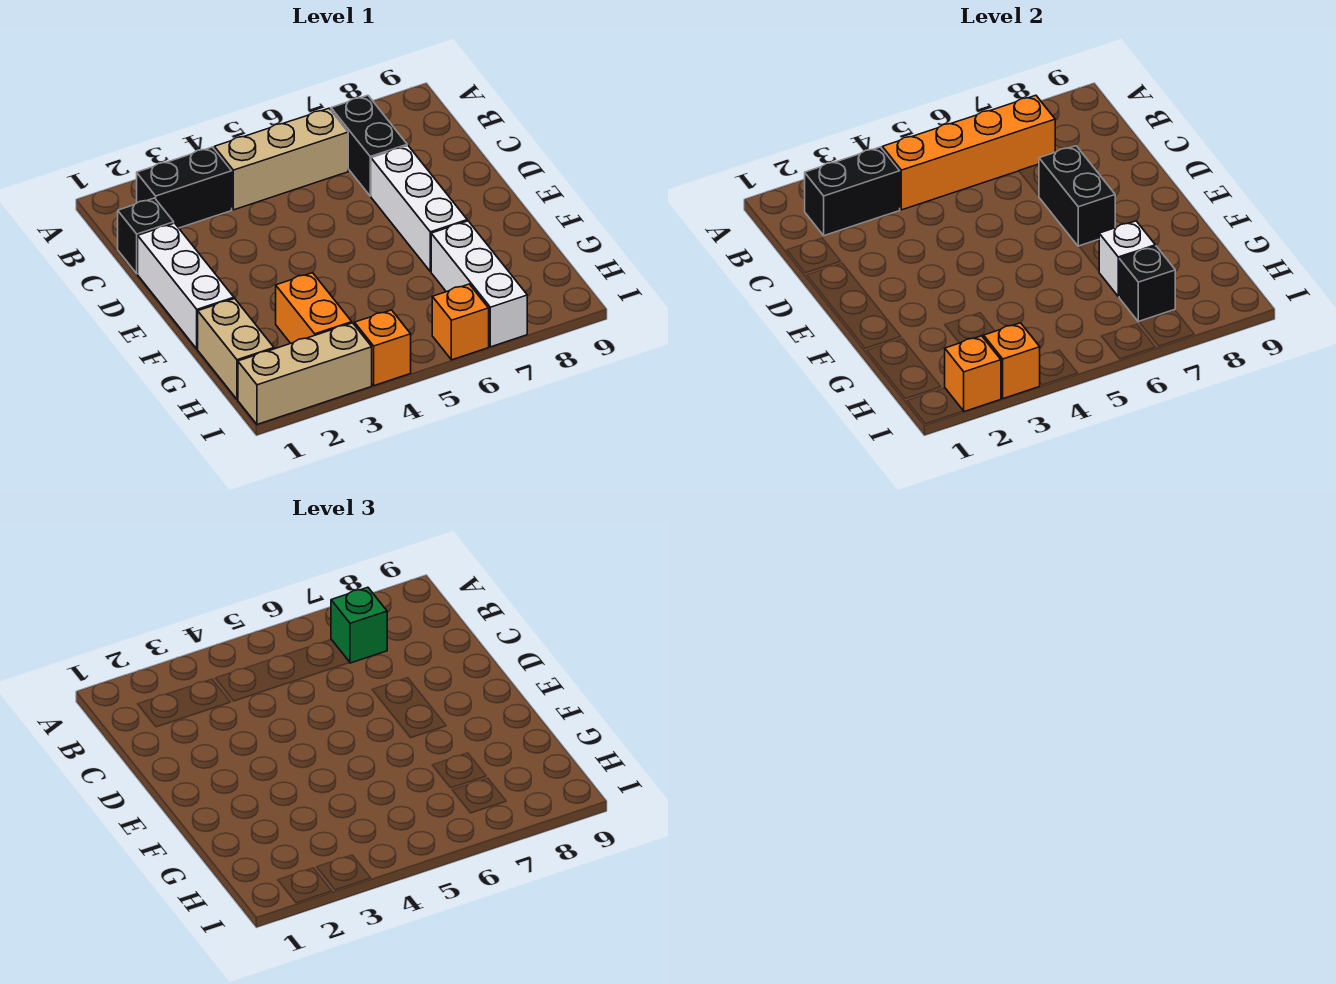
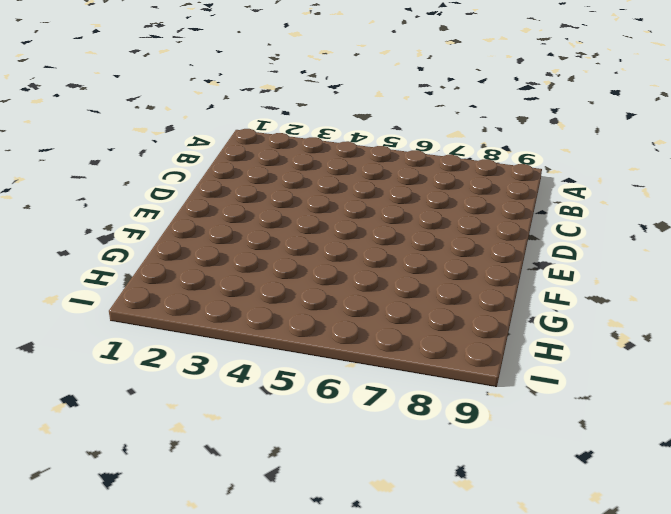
none -> black brick B2:B3 level 1
none -> tan brick B4:B6 level 1
none -> black brick B7:C7 level 1

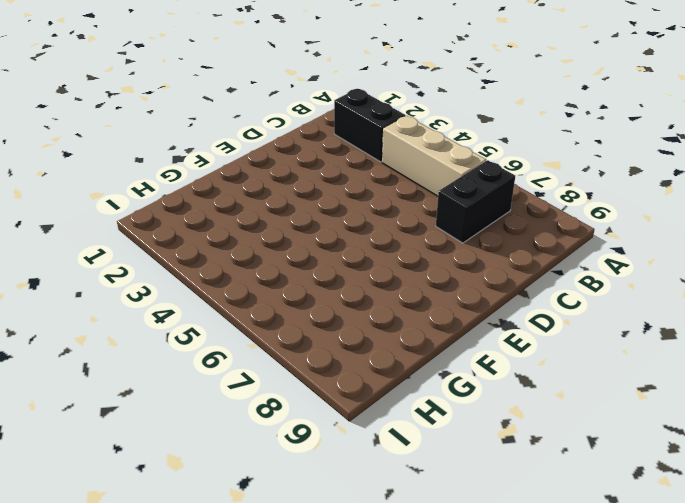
none -> black brick C1 level 1
none -> white brick D1:F1 level 1
none -> white brick D7:F7 level 1

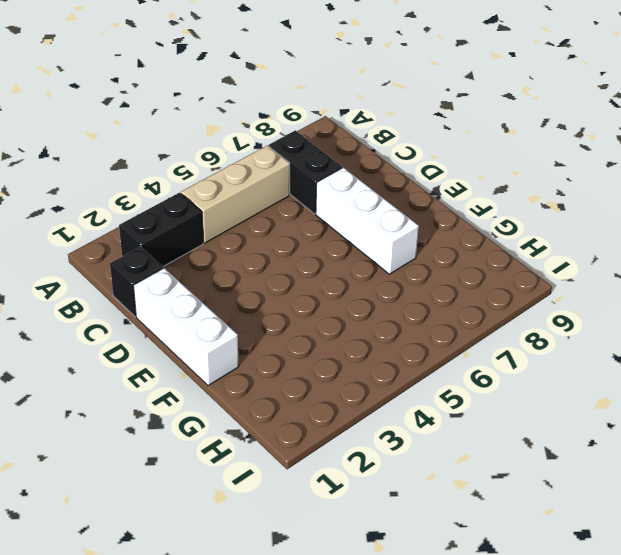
none -> tan brick G1:H1 level 1
none -> orange brick G3:H3 level 1
none -> white brick G7:I7 level 1

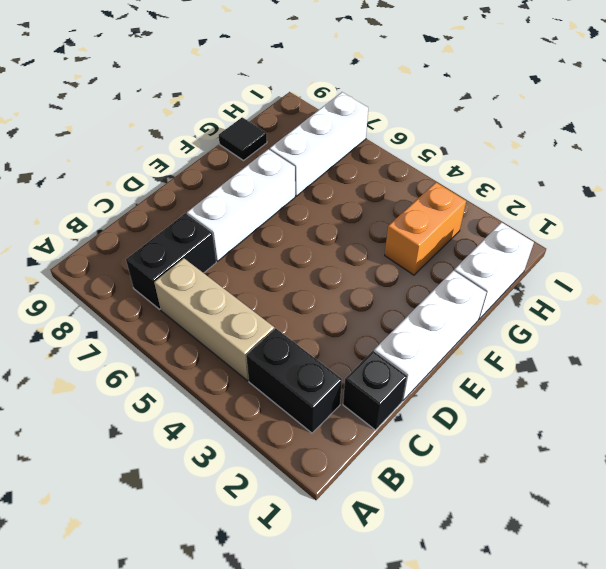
white brick G1:H1 level 1 -> tan brick G1:H1 level 1
black tile G9 level 1 -> none
none -> tan brick I1:I3 level 1
none -> orange brick I4 level 1
none -> orange brick I6 level 1

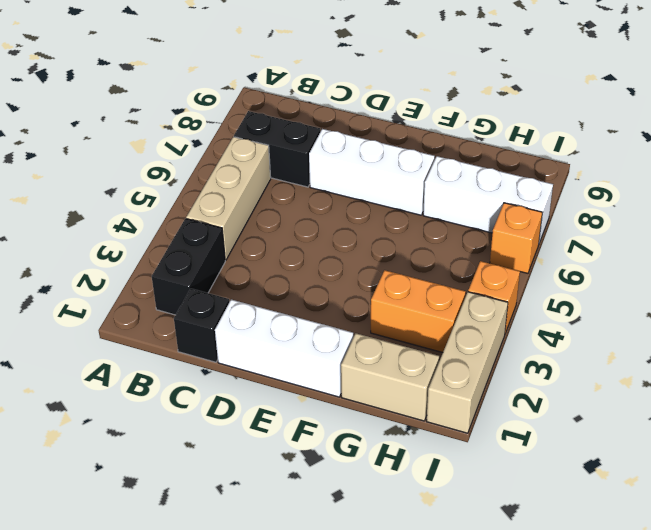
none -> black brick B2:B3 level 2
none -> orange brick B4:B7 level 2
none -> black brick D7:E7 level 2

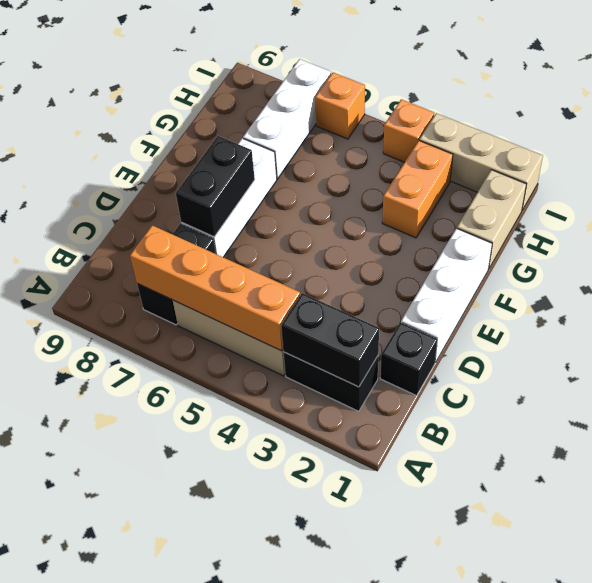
none -> white brick G7 level 2
none -> black brick H7 level 2
none -> orange brick I2 level 2

